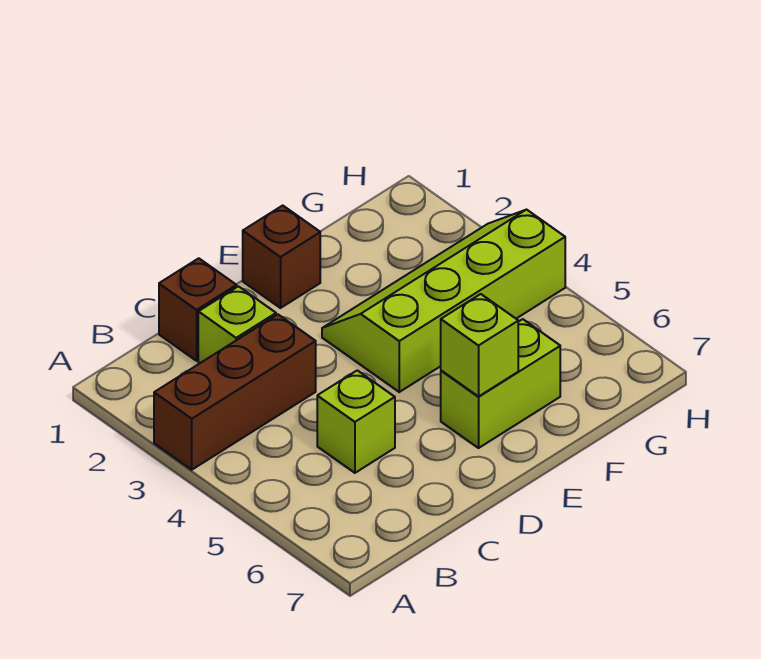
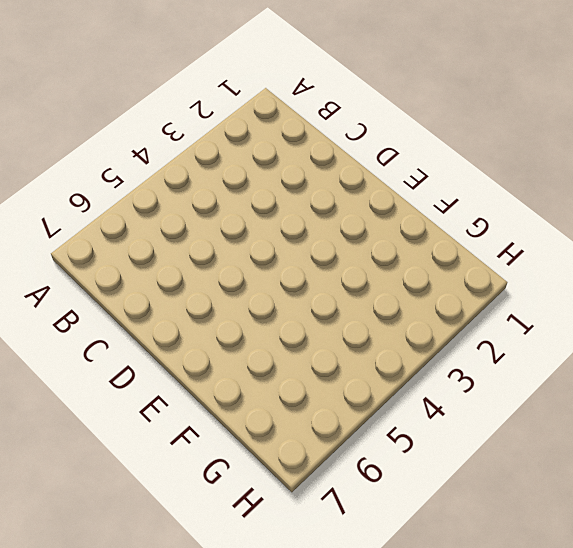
none -> brown brick A3:C3 level 1
none -> brown brick C1 level 1

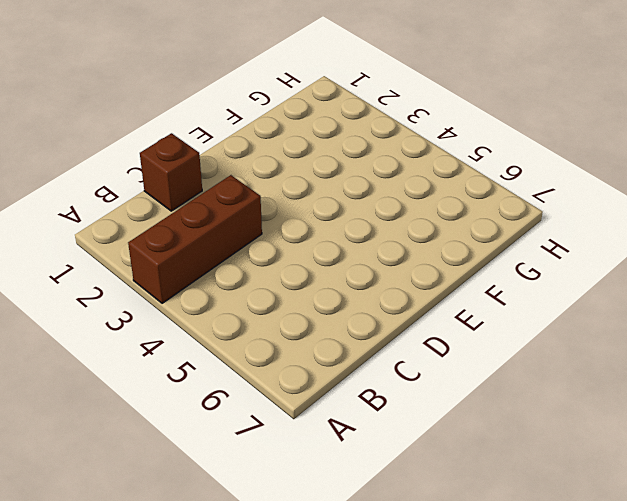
none -> lime brick C2 level 1
none -> lime brick C5 level 1

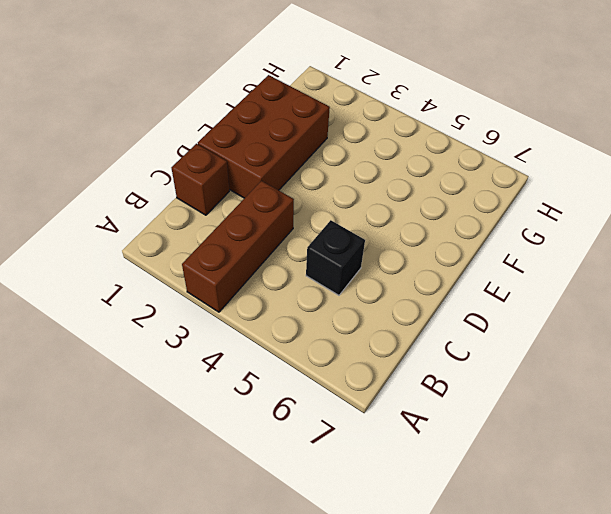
black brick C5 level 1 -> lime brick C5 level 1
brown brick D1:F2 level 1 -> brown brick E1 level 1
none -> lime brick C2 level 1
none -> lime slope E3:H4 level 1 top 4

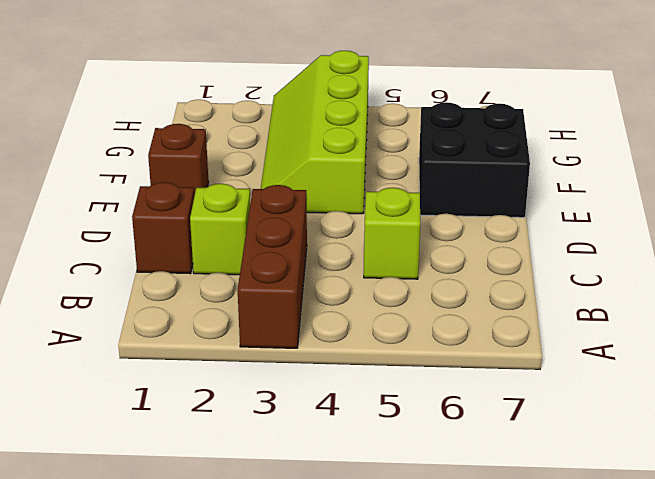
black brick E6:F7 level 1 -> lime brick E6:F6 level 1
none -> lime brick E6 level 2

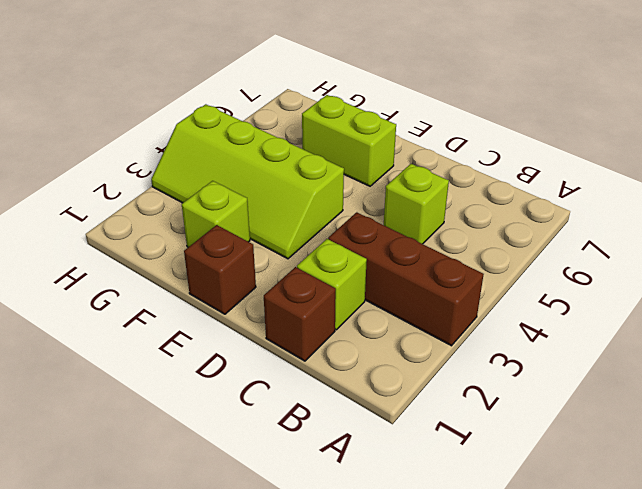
lime brick F2 level 1 -> lime brick E6 level 2

